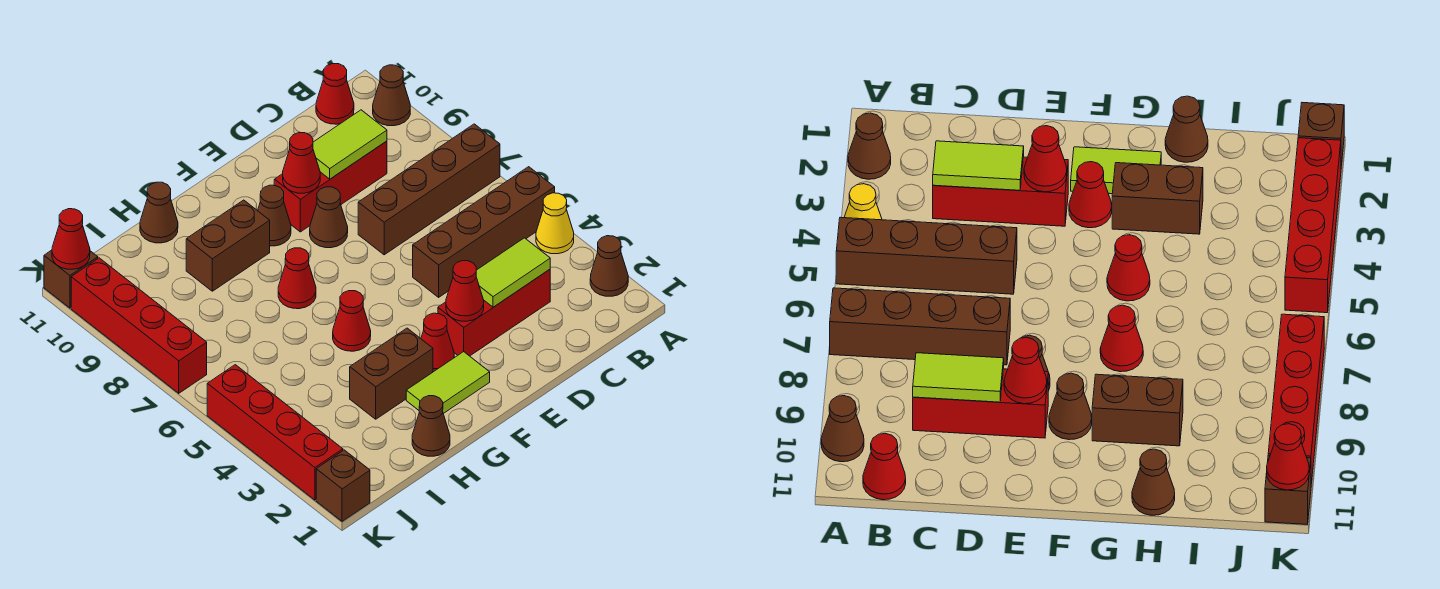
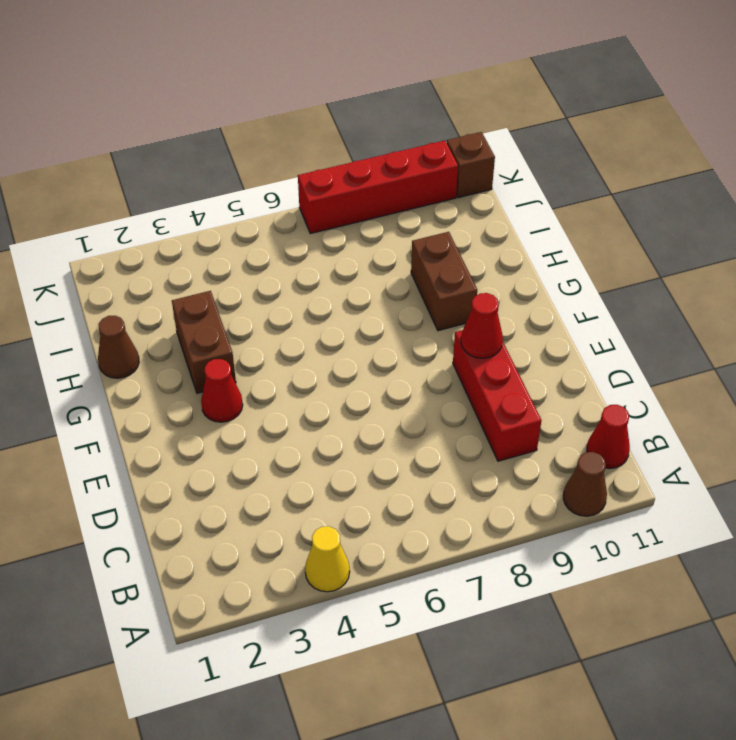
none -> brown cone A2 level 1
none -> brown brick A5:D5 level 1
none -> brown brick A7:D7 level 1

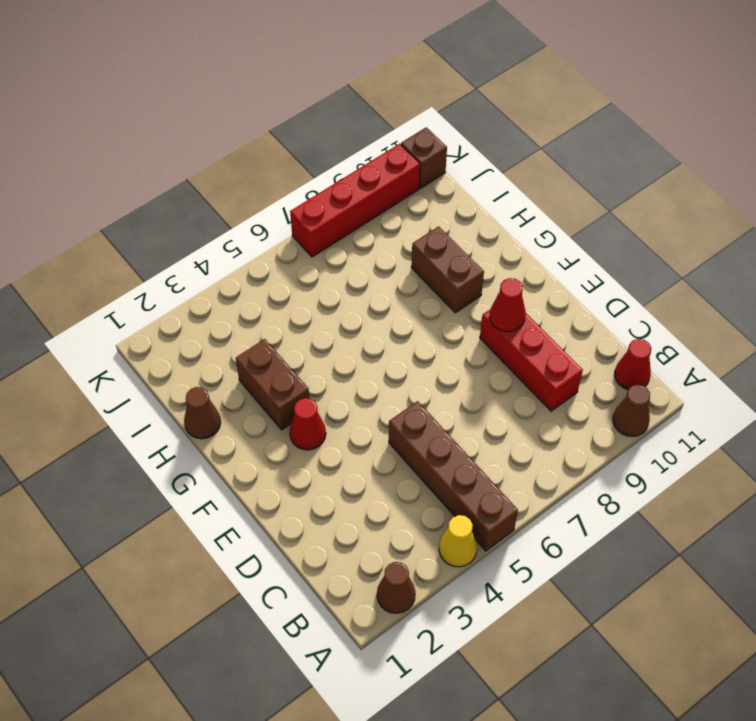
none -> brown brick A7:D7 level 1
none -> red brick C3:E3 level 1
none -> brown cone E8 level 1

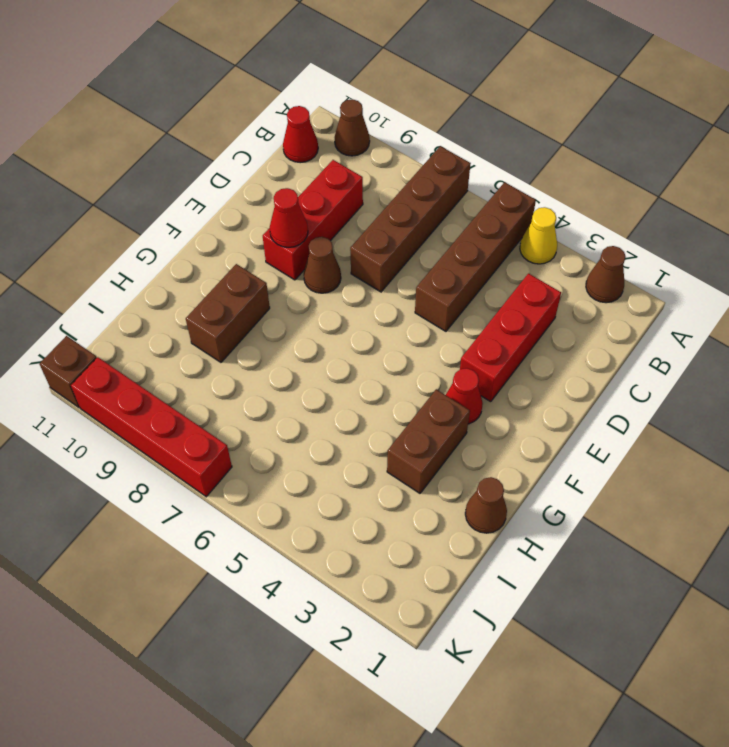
none -> lime tile F2:G2 level 1
none -> brown cone F9 level 1
none -> red cone G5 level 1

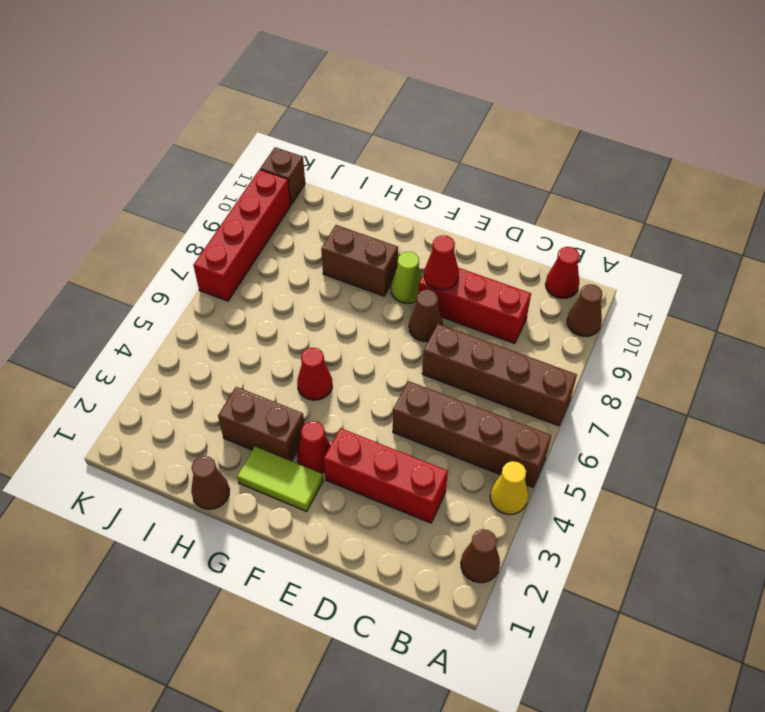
lime cone F9 level 1 -> brown cone F9 level 1
none -> red cone G7 level 1
none -> brown cone H11 level 1
none -> brown brick K1 level 1

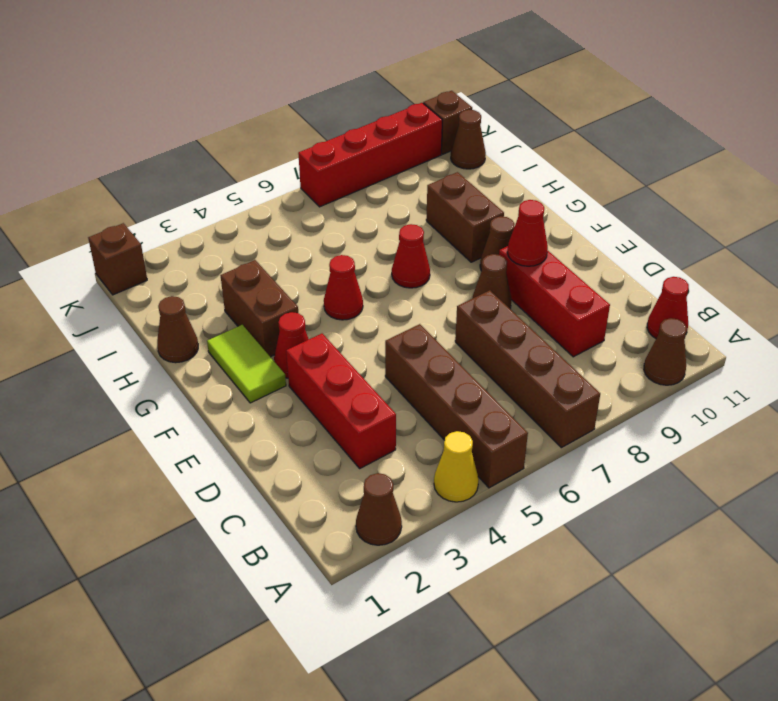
brown cone J11 level 1 -> brown cone H11 level 1
none -> red brick K2:K5 level 1
none -> lime tile C3:D3 level 2
none -> lime tile C9:D9 level 2

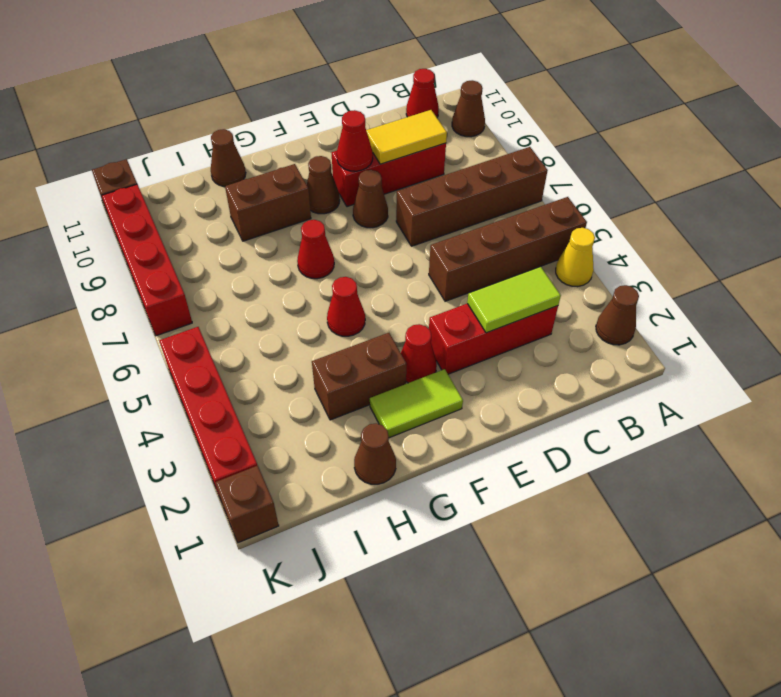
yellow tile C9:D9 level 2 -> lime tile C9:D9 level 2
none -> red cone E3 level 2
none -> red cone K11 level 2

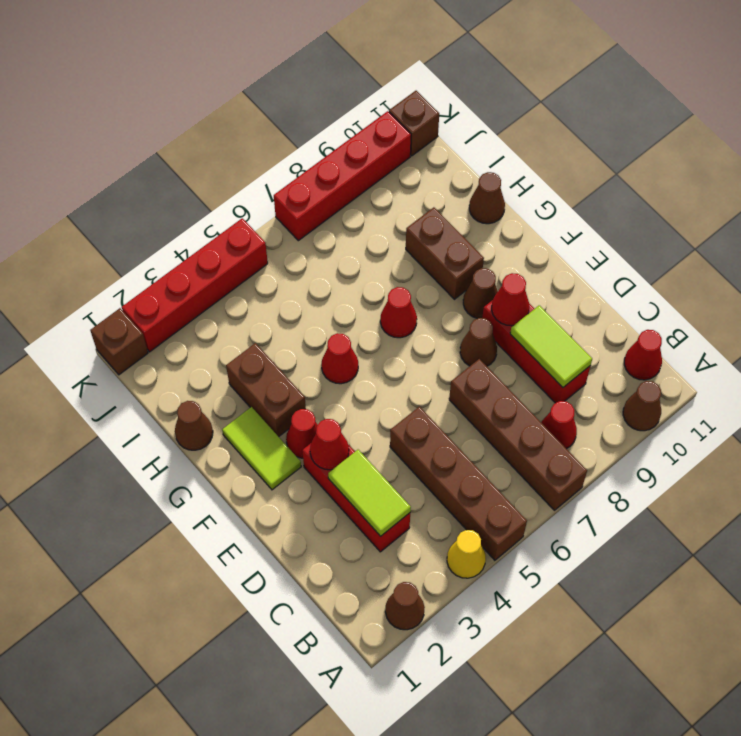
red cone B8 level 1 -> red cone K11 level 2

